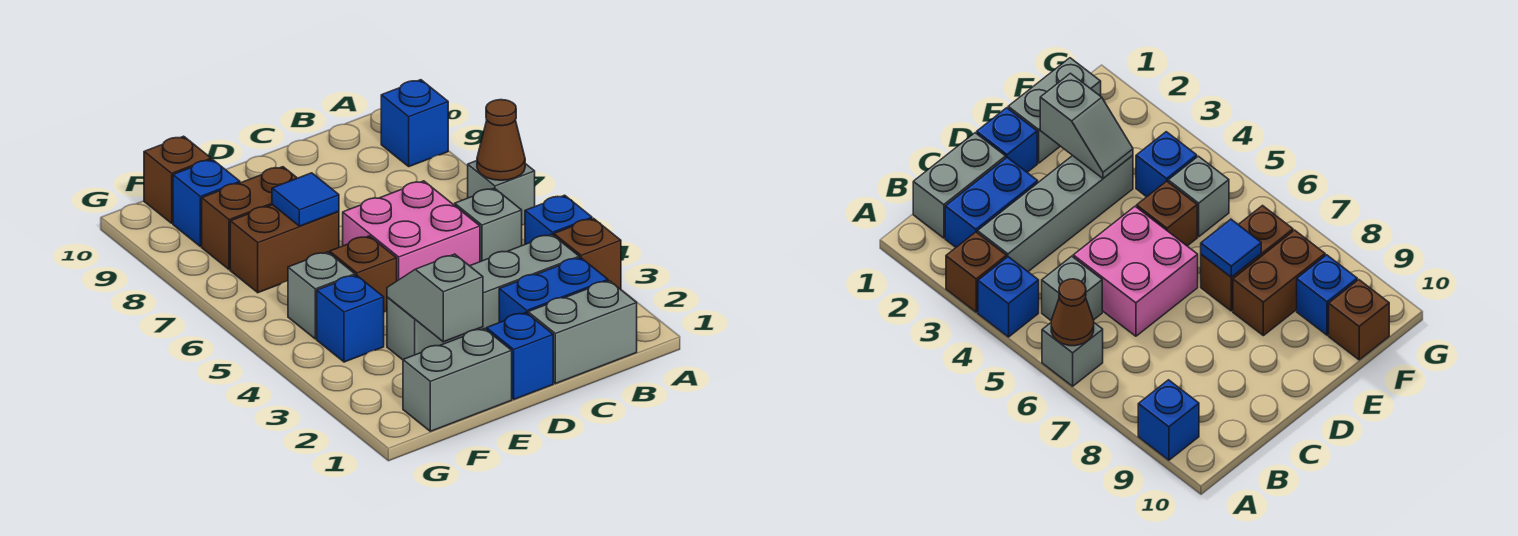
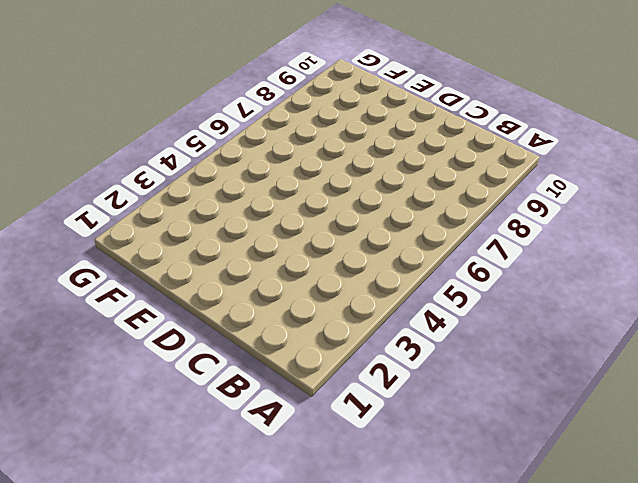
none -> brown brick A3 level 1
none -> blue brick A4 level 1
none -> grey brick A6 level 1

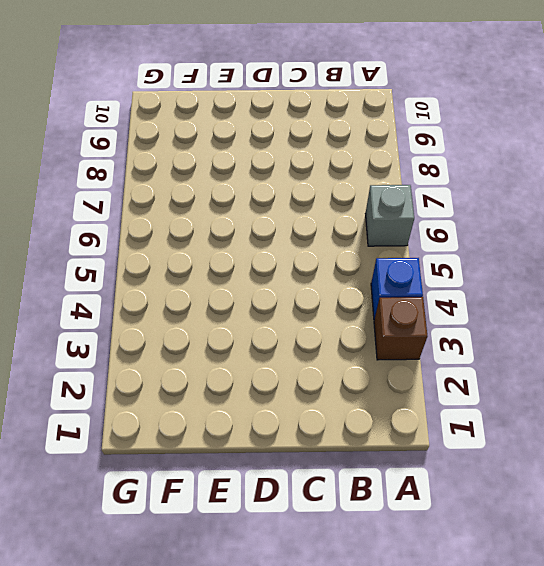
none -> blue brick A9 level 1
none -> grey brick B1:C1 level 1
none -> blue brick B2:C2 level 1

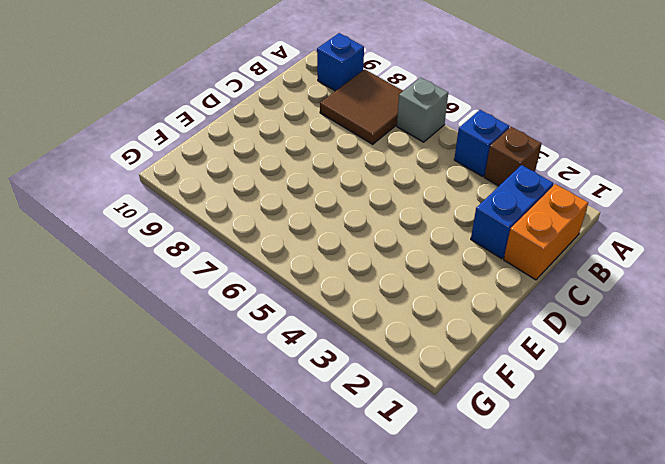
brown tile A7:B8 level 1 -> none
orange brick B1:C1 level 1 -> grey brick B1:C1 level 1
none -> grey brick B3:E3 level 1
none -> grey brick B5 level 1
none -> pink brick C5:D6 level 1

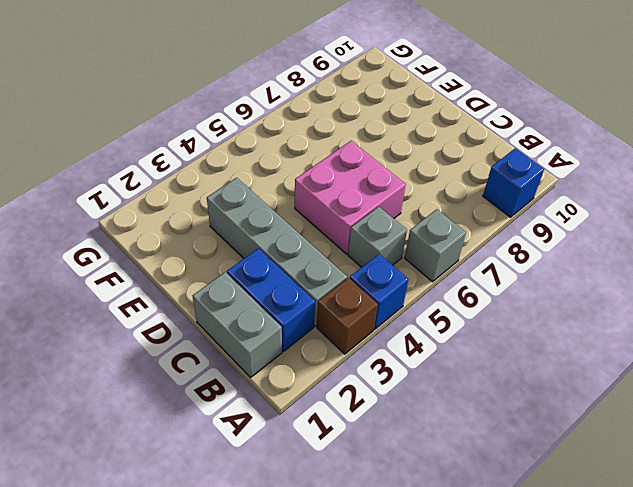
none -> blue brick D1 level 1
none -> grey brick E1:F1 level 1
none -> brown brick E5 level 1

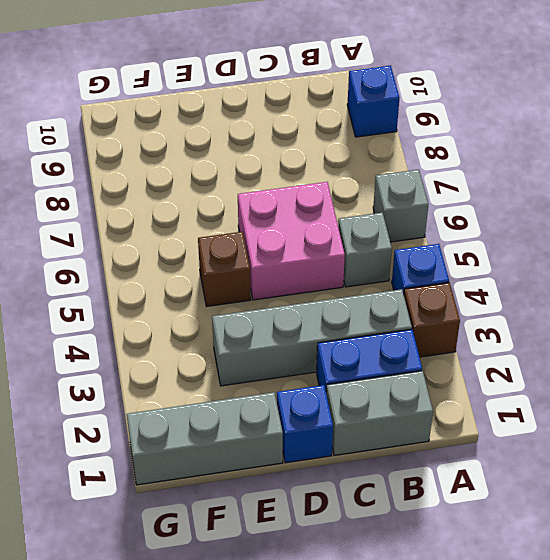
grey brick E1:G1 level 1 -> grey brick E1:F1 level 1
none -> brown brick E7:F7 level 1
none -> brown brick E8:F8 level 1
none -> blue brick F4 level 1

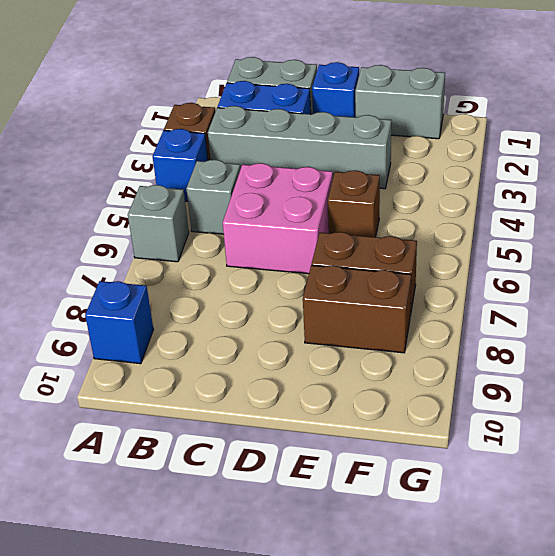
none -> blue brick F4 level 1
none -> grey brick F5 level 1
none -> blue brick F9 level 1

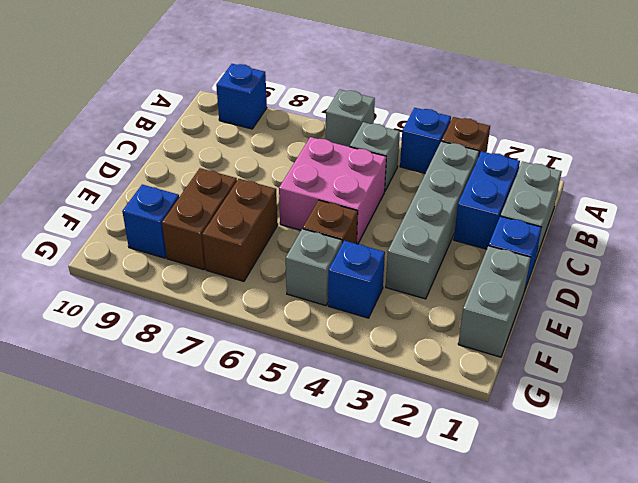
none -> brown brick F10 level 1
none -> brown cone A6 level 2
none -> grey slope E2:E3 level 2 top 2

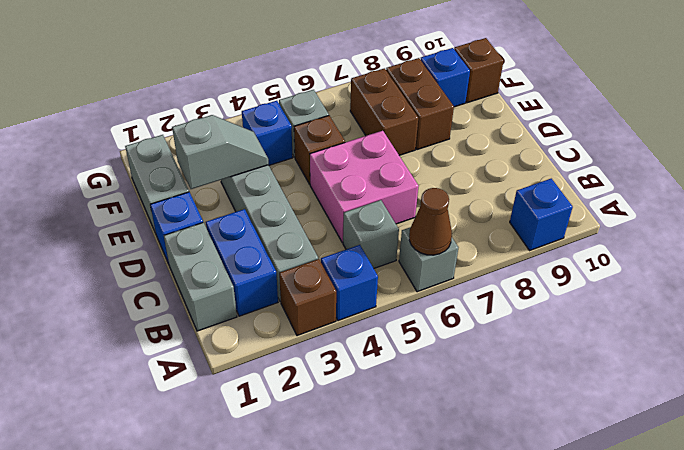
none -> blue tile E7 level 2

